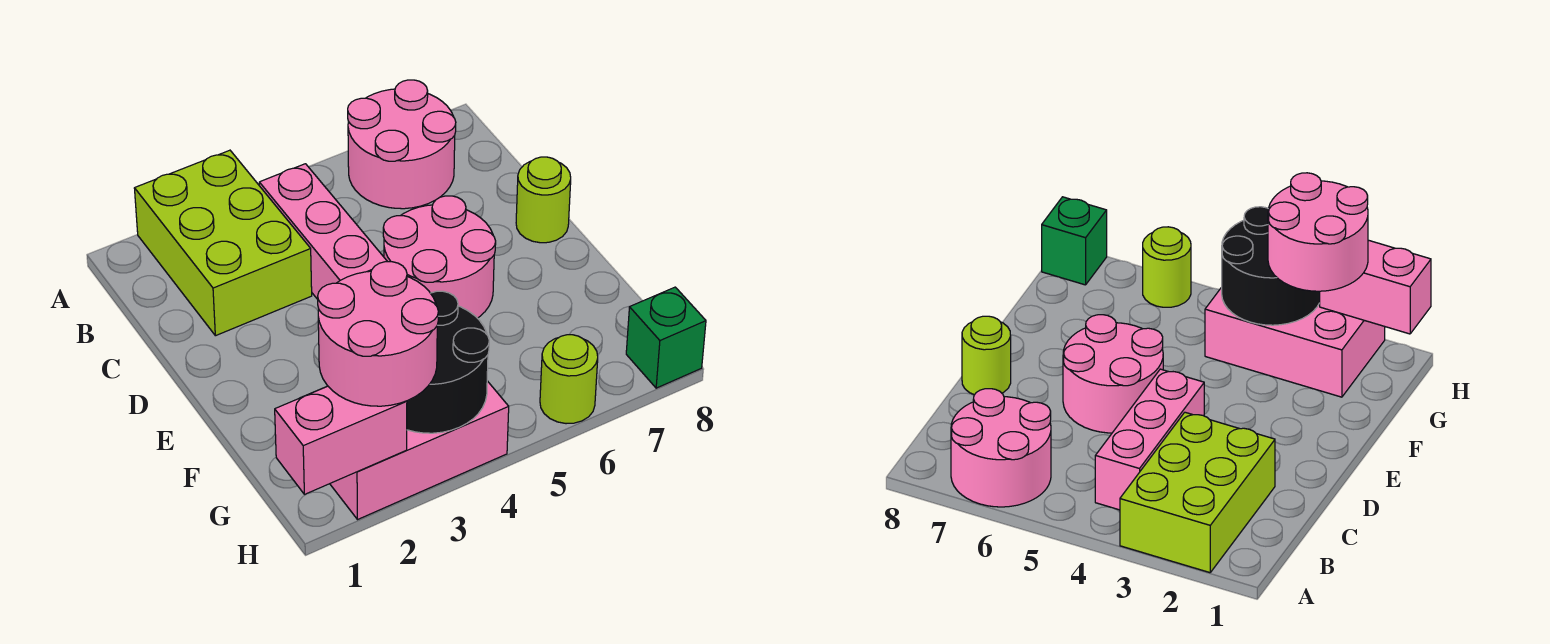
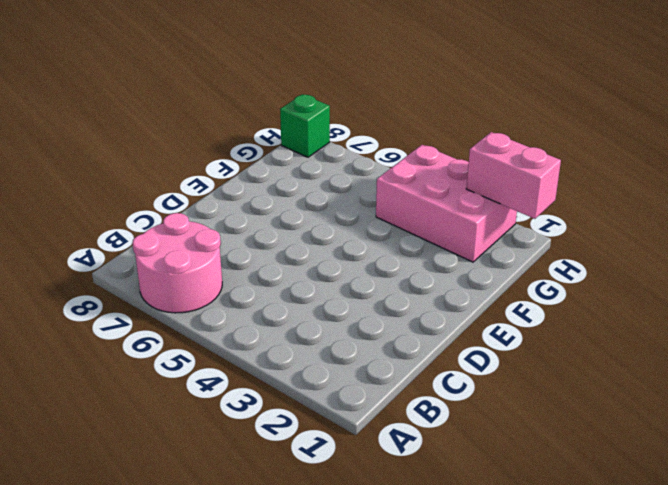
none -> lime brick A2:C3 level 1
none -> pink brick B4:D4 level 1

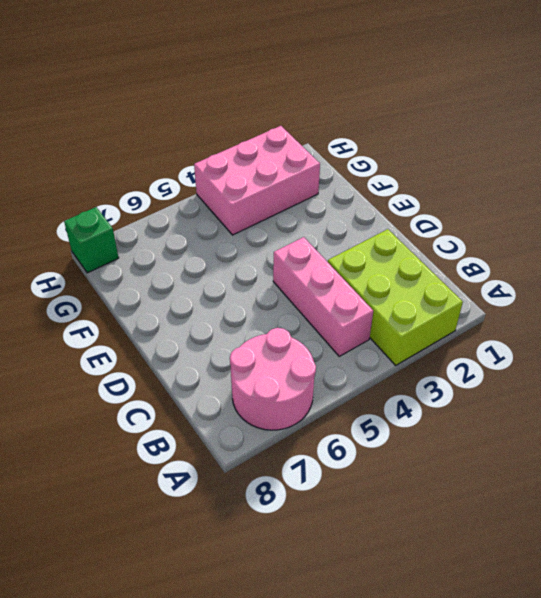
none -> pink round brick D5:E6 level 1
none -> lime round brick D8 level 1

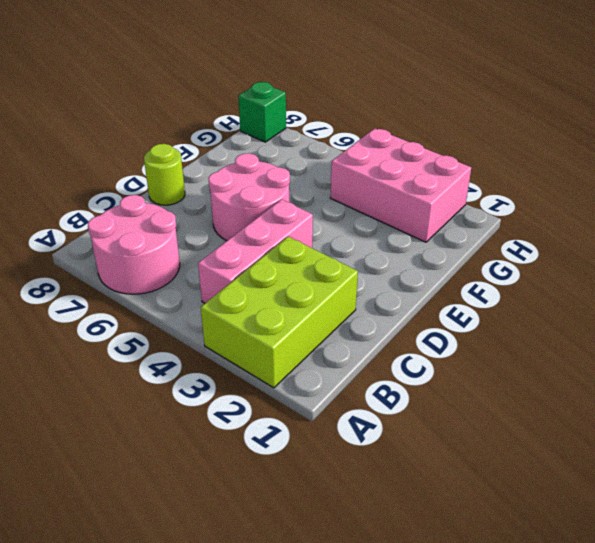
none -> lime round brick H6 level 1
none -> black round brick G3:H4 level 2

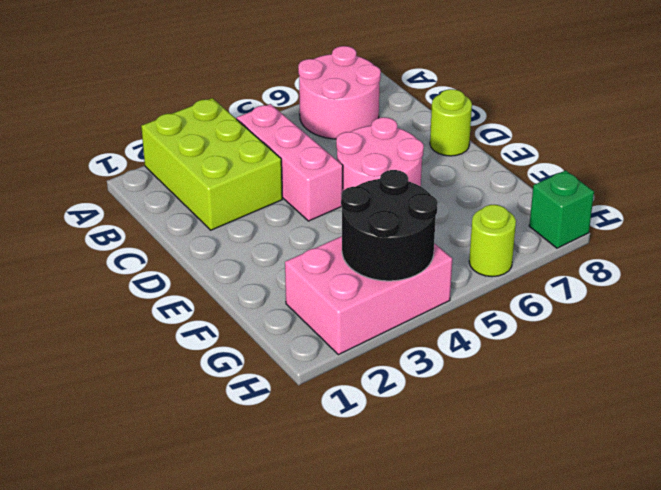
none -> pink brick H1:H2 level 2
none -> pink round brick G2:H3 level 3

